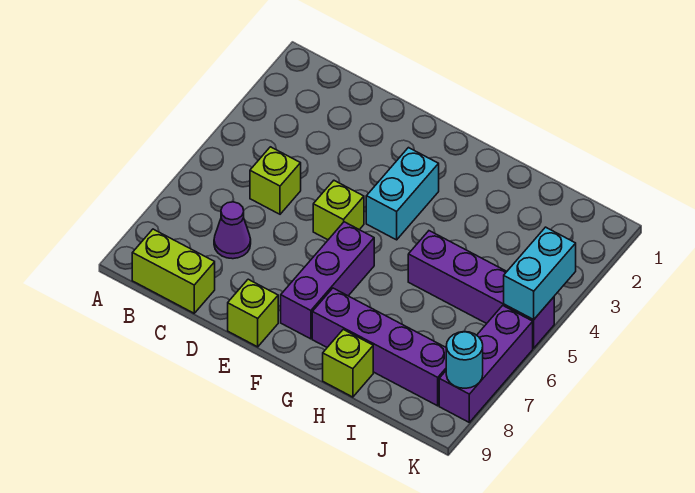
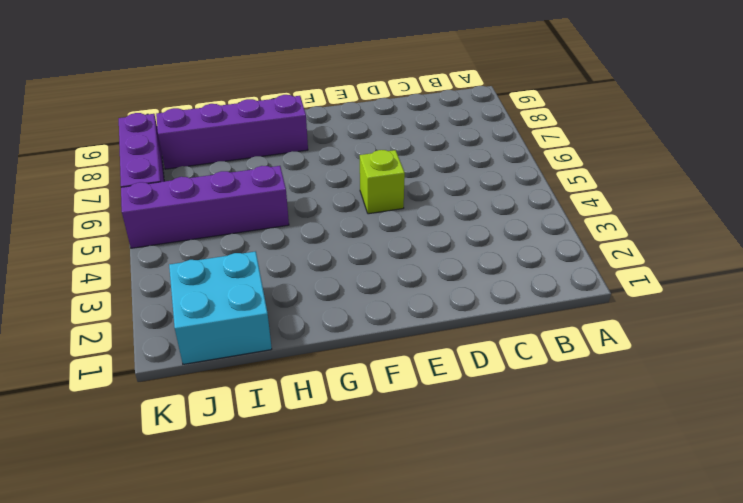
cyan brick I1:J2 level 1 -> none
none -> lime brick B9:C9 level 1
none -> lime brick C5 level 1
none -> purple cone C7 level 1

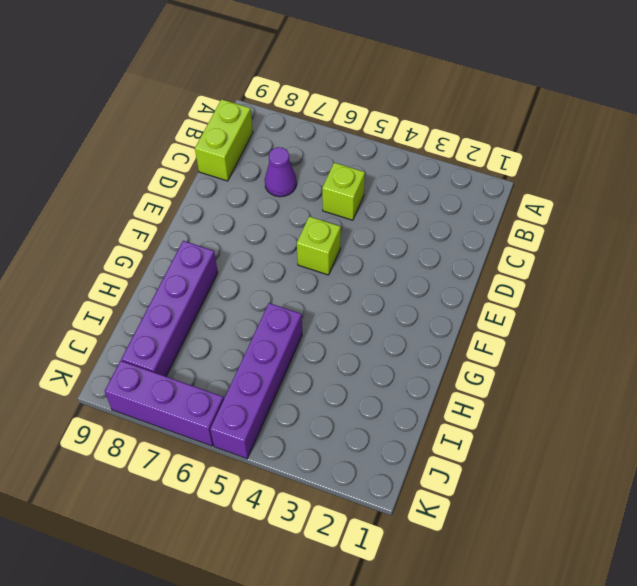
none -> lime brick E9 level 1
none -> cyan brick F3:F4 level 1
none -> purple brick F6:F8 level 1

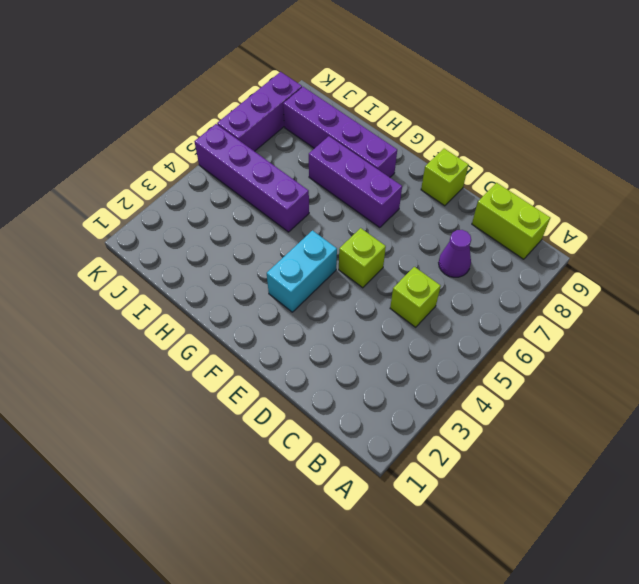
purple brick F7:H7 level 1 -> purple brick F6:F8 level 1
none -> lime brick H9 level 1
none -> cyan brick K4:K5 level 2
none -> cyan round brick K8 level 2

